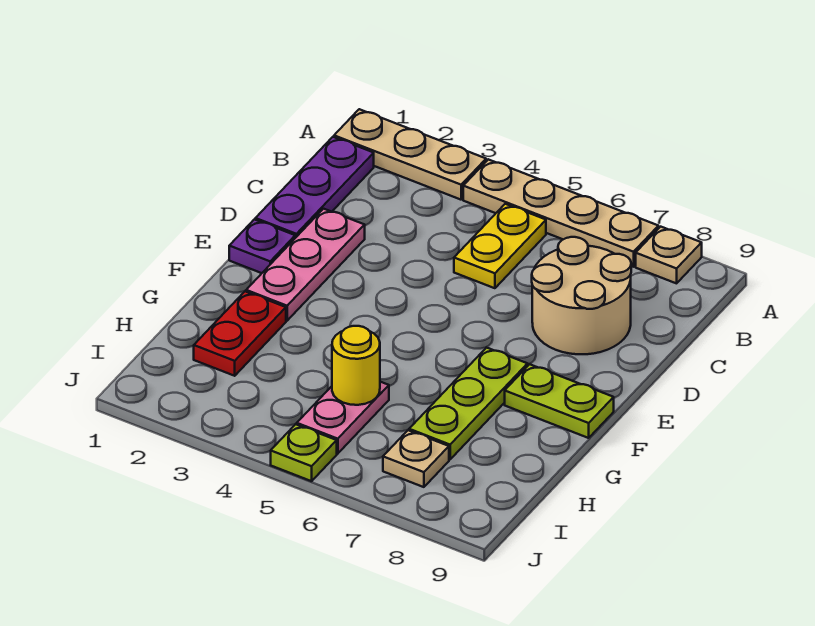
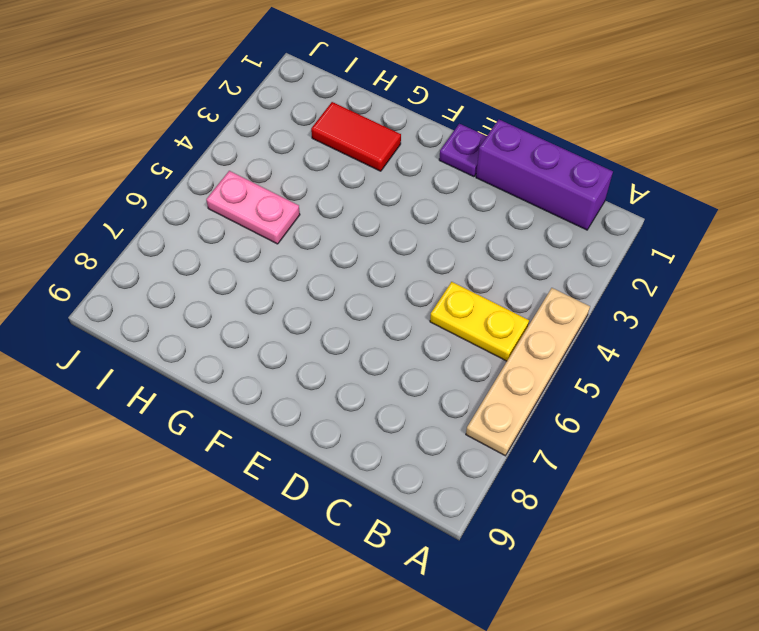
purple brick B1:D1 level 1 -> purple plate B1:D1 level 1
red tile G2:H2 level 1 -> red plate G2:H2 level 1
none -> tan plate A1:A3 level 1
none -> tan plate A8 level 1
none -> tan round brick C7:D8 level 1

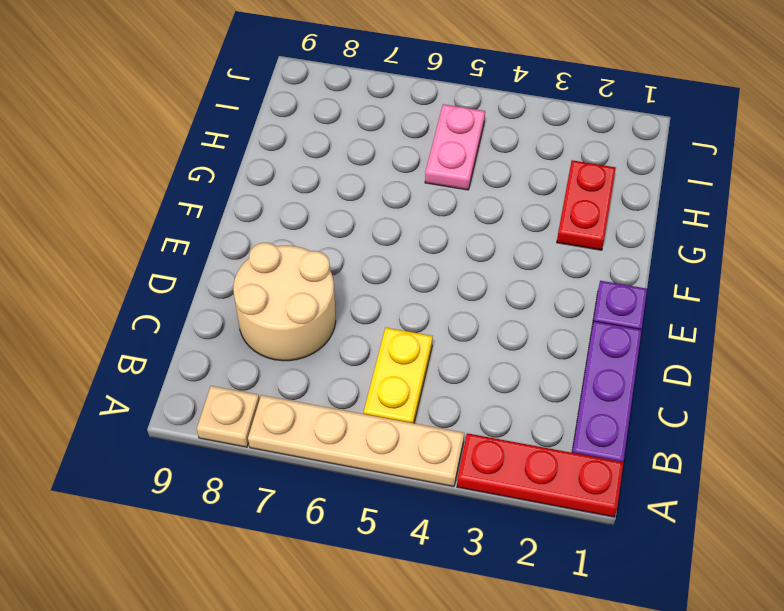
red plate A1:A3 level 1 -> tan plate A1:A3 level 1
none -> pink plate D2:F2 level 1
none -> lime plate F7:H7 level 1
none -> lime plate F8:F9 level 1

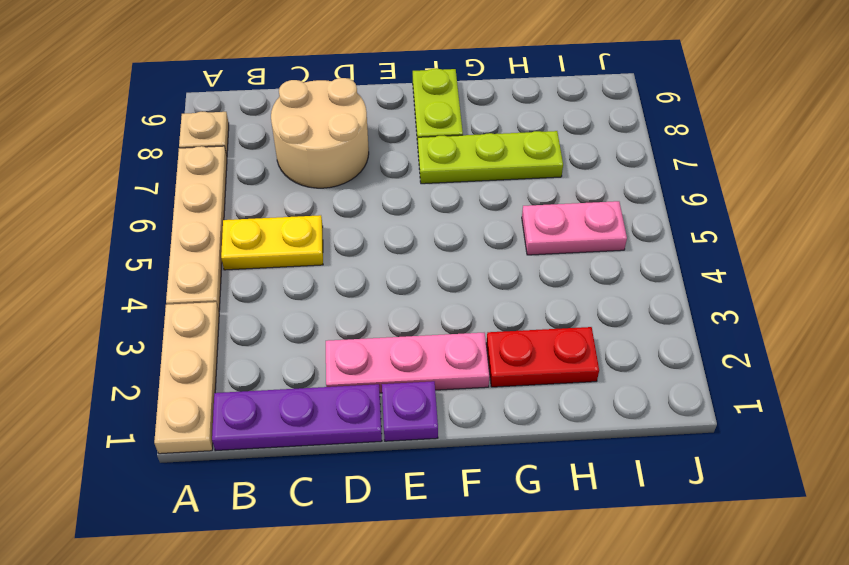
none -> tan plate I7 level 1
none -> lime plate J5 level 1
none -> yellow round brick H5 level 2

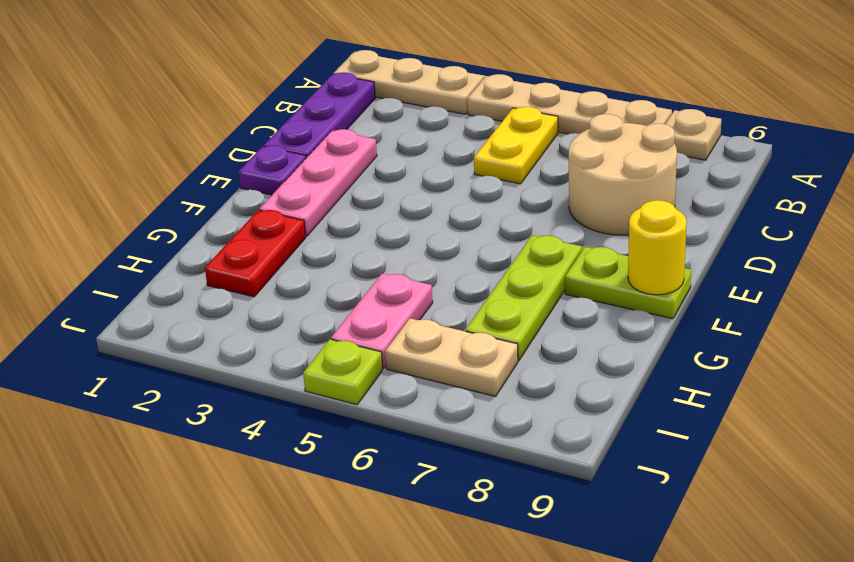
yellow round brick F9 level 2 -> yellow round brick H5 level 2
tan plate I6:I7 level 1 -> tan plate I7 level 1

